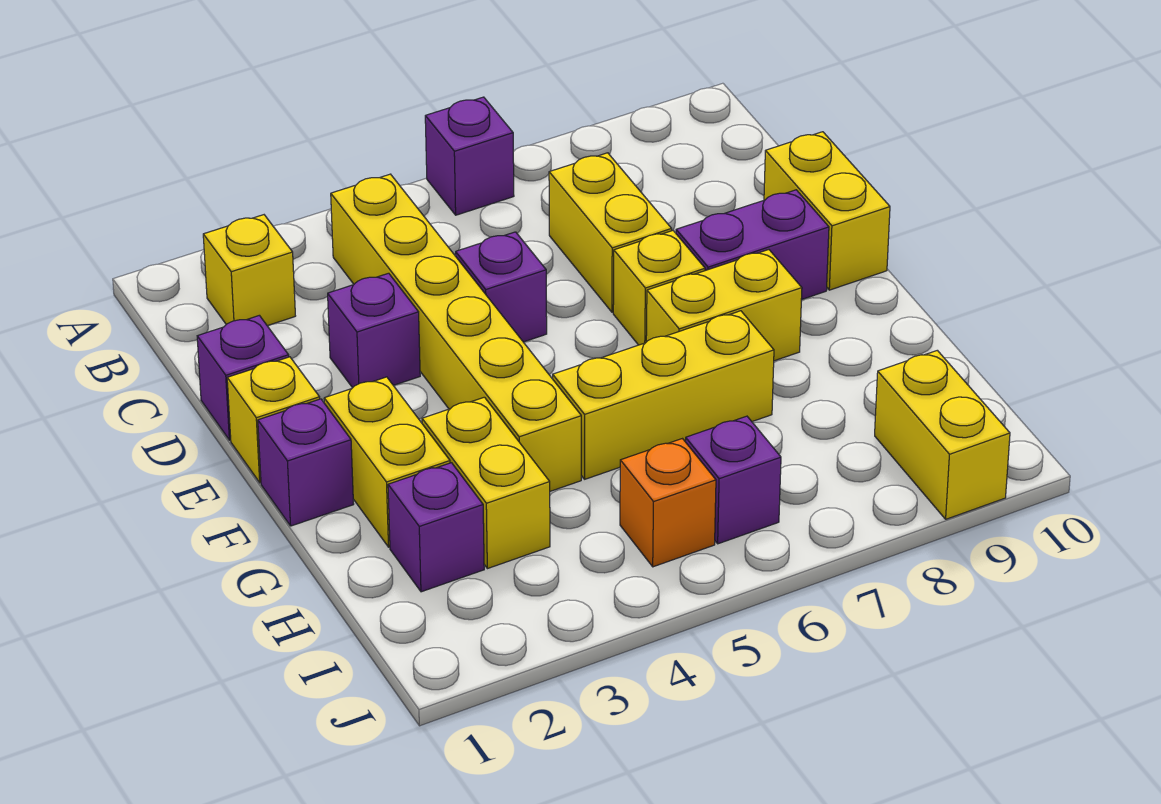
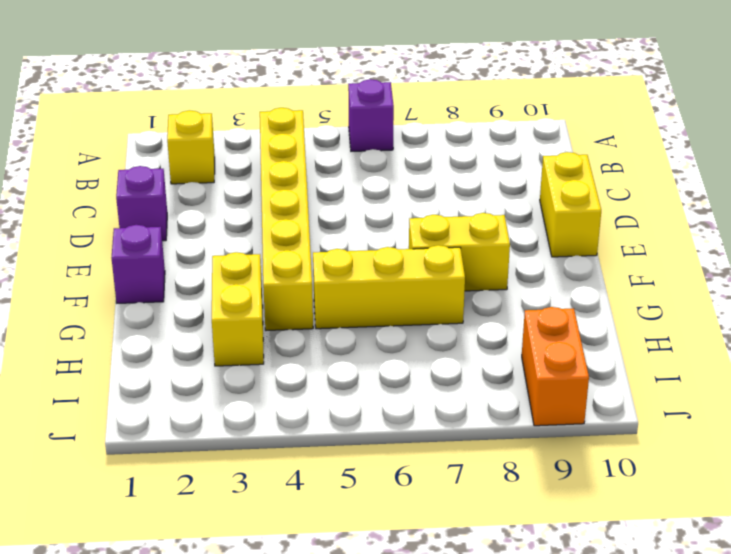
orange brick I9:J9 level 1 -> yellow brick I9:J9 level 1
none -> yellow brick C7:D7 level 1
none -> purple brick D3 level 1
none -> purple brick D5 level 1

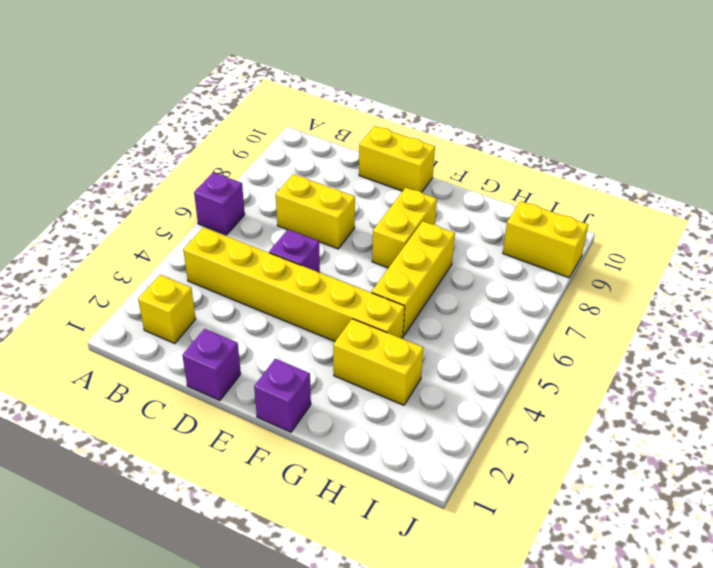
none -> purple brick D3 level 1
none -> yellow brick E1 level 1
none -> yellow brick E7 level 1

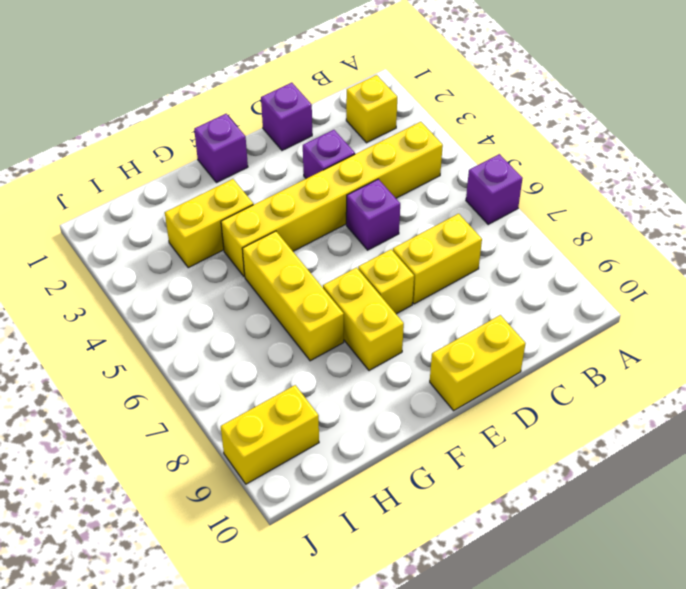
none -> yellow brick E1 level 1
none -> purple brick E8:E9 level 1
none -> yellow brick F2:G2 level 1

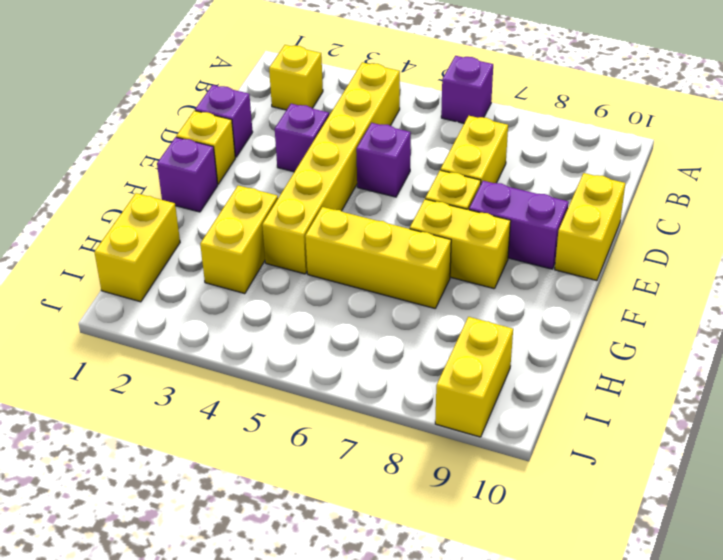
yellow brick H1:I1 level 1 -> yellow brick F2:G2 level 1
none -> purple brick H2 level 1
none -> orange brick I5 level 1
none -> purple brick I6 level 1

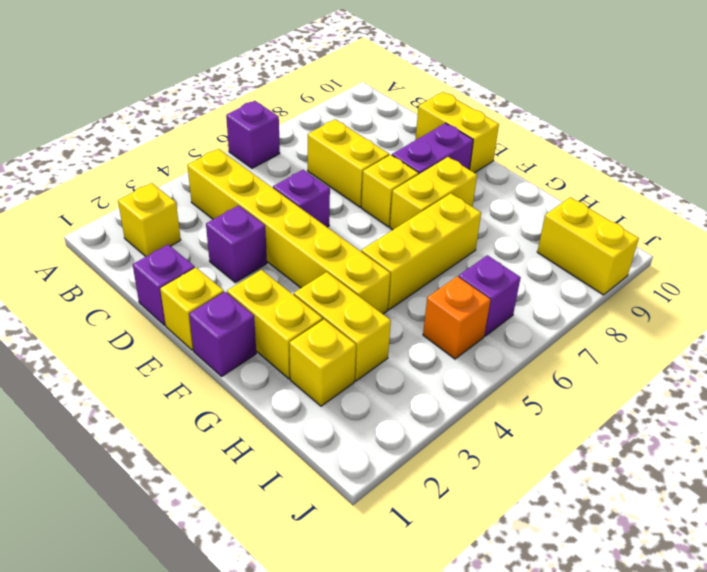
yellow brick H2 level 1 -> purple brick H2 level 1

